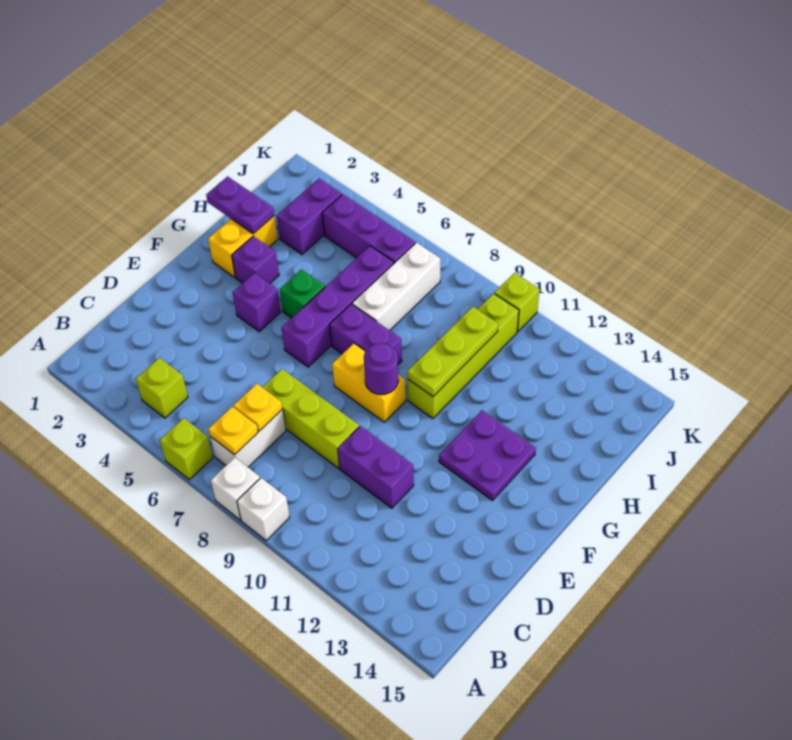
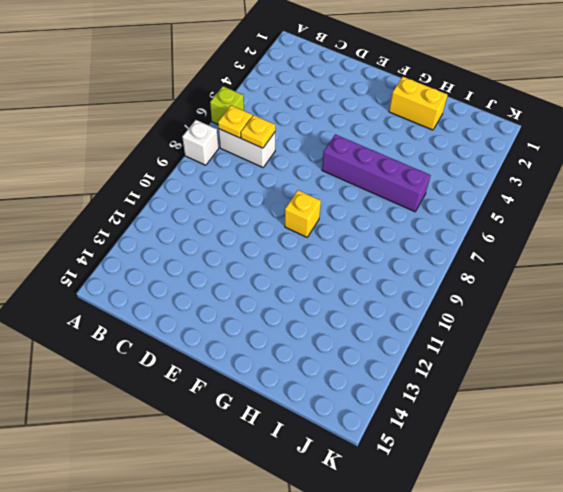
yellow brick F9 level 1 -> yellow brick F8:F9 level 1
none -> white brick A9 level 1
none -> lime brick B4 level 1
none -> lime brick D7:D9 level 1

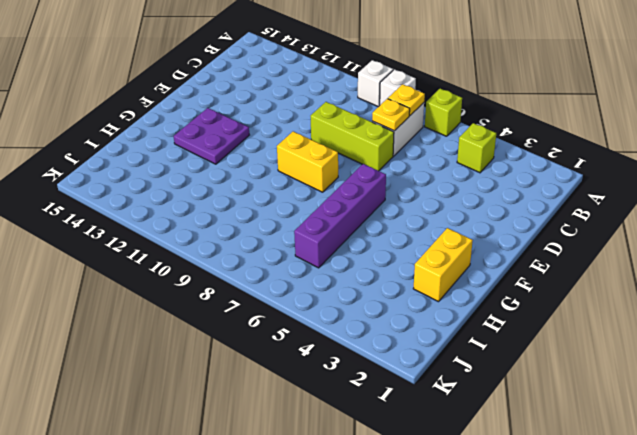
none -> purple brick D10:D11 level 1
none -> purple brick F4 level 1
none -> purple brick G3 level 1

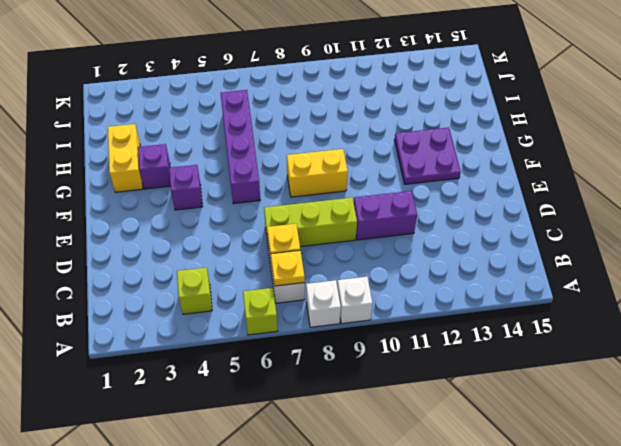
none -> green brick G5 level 1
none -> purple brick G7:G8 level 1
none -> lime brick G10:J10 level 1

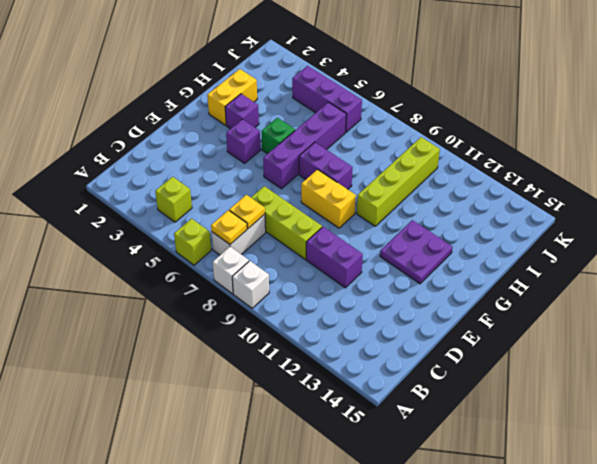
none -> white brick H7:J7 level 1
none -> purple brick I3:J3 level 1
none -> lime brick K10 level 1

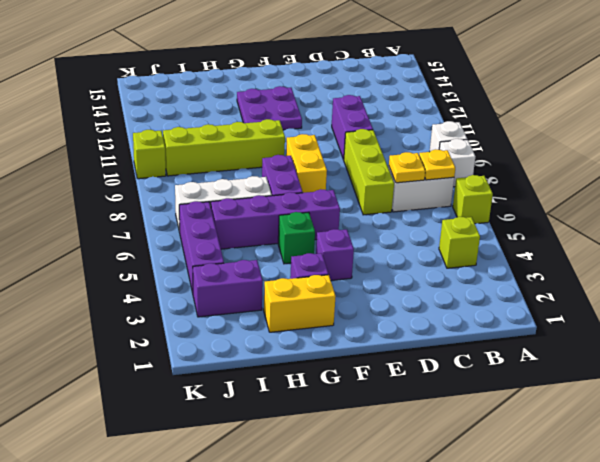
none -> purple round brick F9 level 2
none -> lime plate G10:I10 level 2
none -> purple plate H1:H2 level 2

